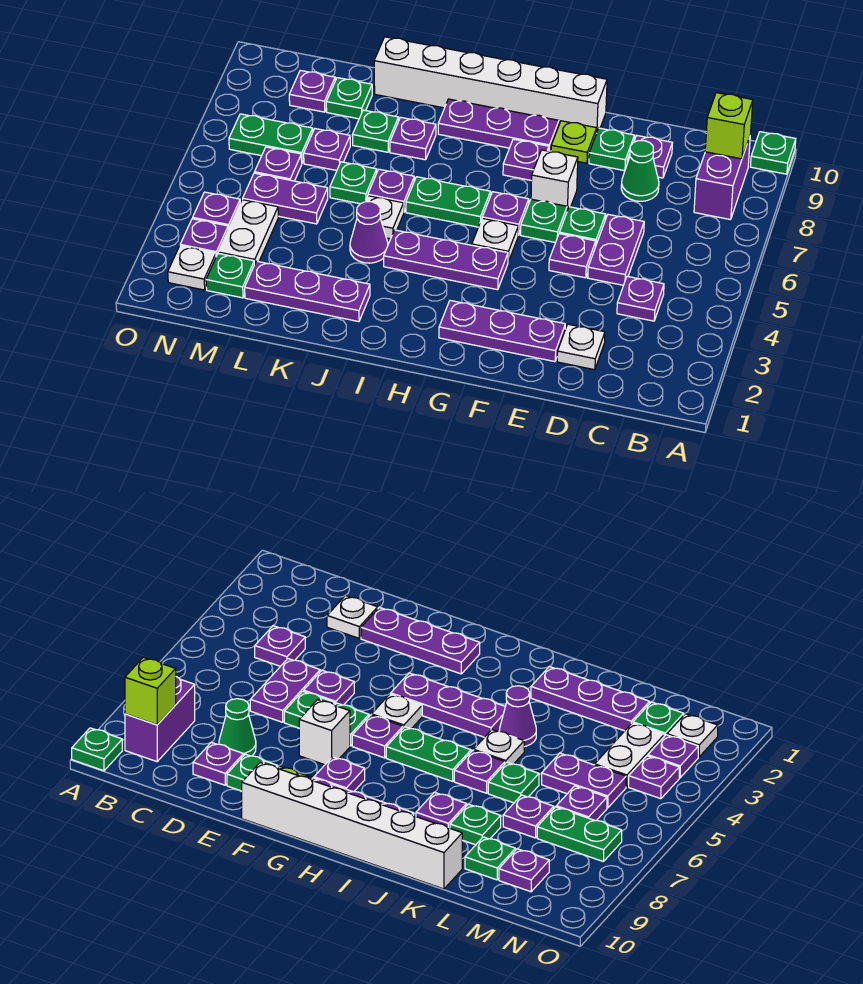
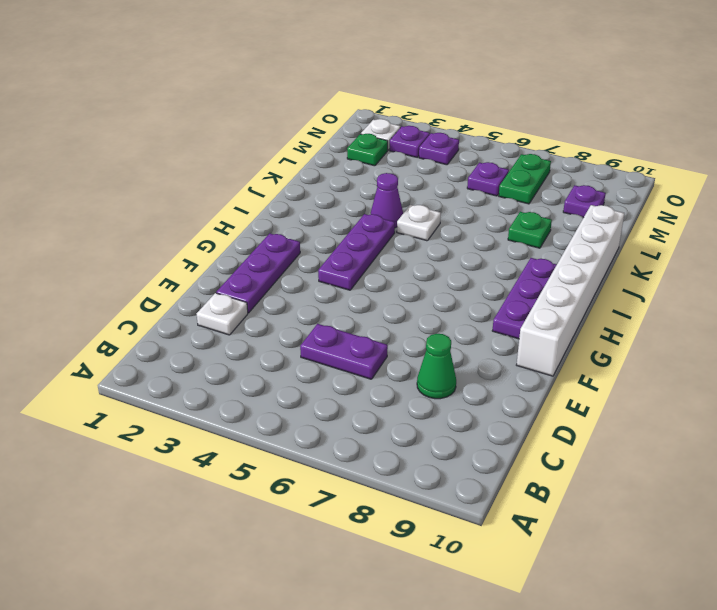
none -> green plate A10 level 1
none -> purple brick B8:B9 level 1
none -> purple plate C4 level 1
none -> purple plate D9 level 1

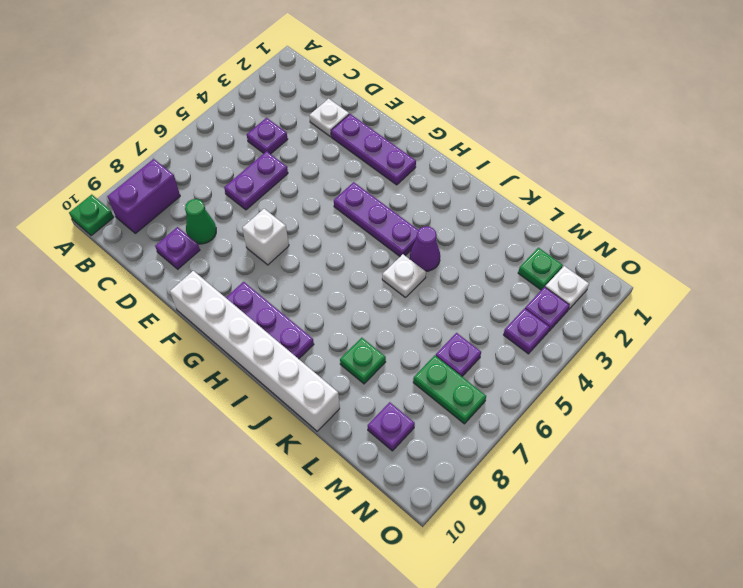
none -> purple plate E5 level 1
none -> green plate E6 level 1
none -> green plate E9 level 1
none -> green plate F6 level 1

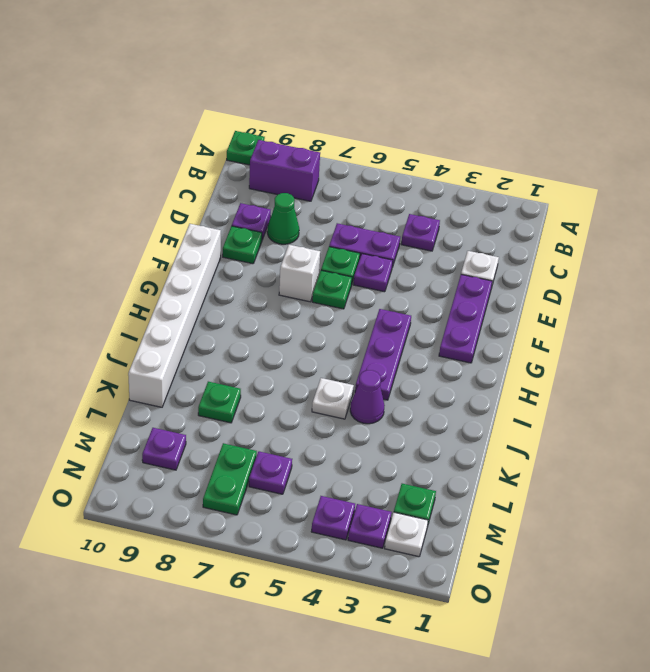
none -> lime plate F9 level 1
none -> white plate G5 level 1
none -> purple plate G6 level 1
none -> purple plate G8 level 1

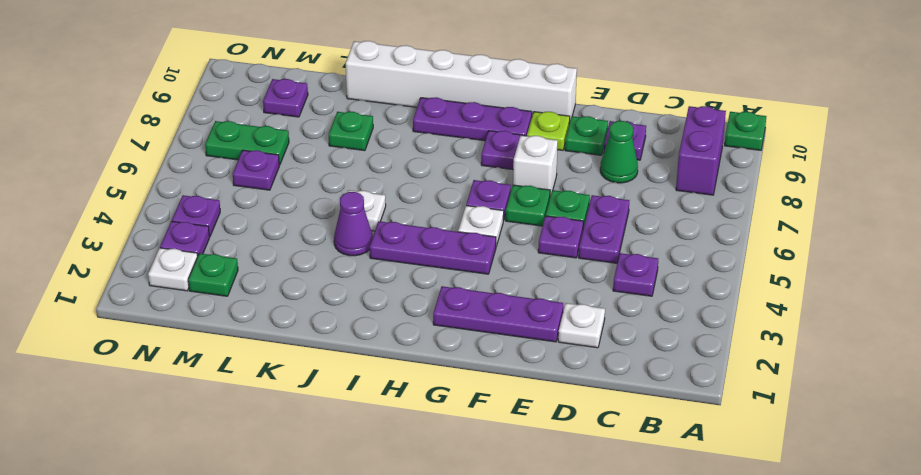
none -> green plate H6:I6 level 1
none -> purple plate J2:L2 level 1
none -> purple plate J6 level 1
none -> purple plate J8 level 1

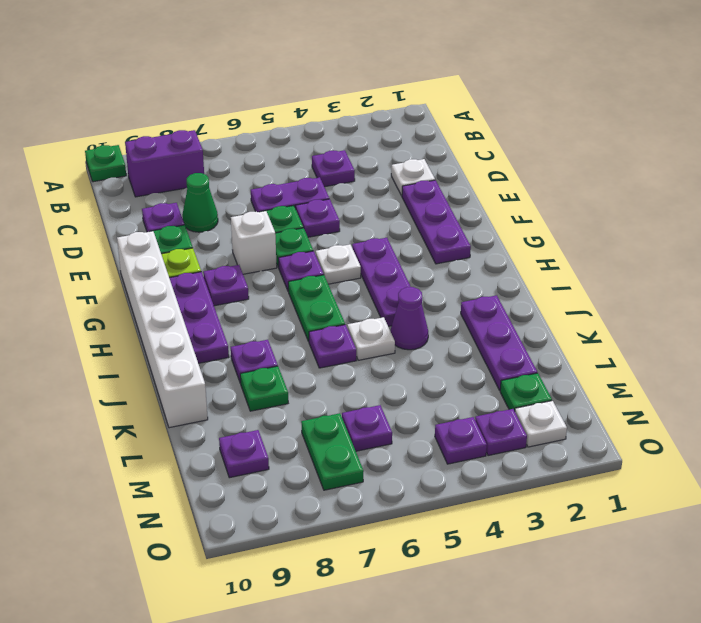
none -> green plate K6 level 1
none -> purple plate L5:M5 level 1
none -> purple plate L7 level 1
none -> green plate L9 level 1

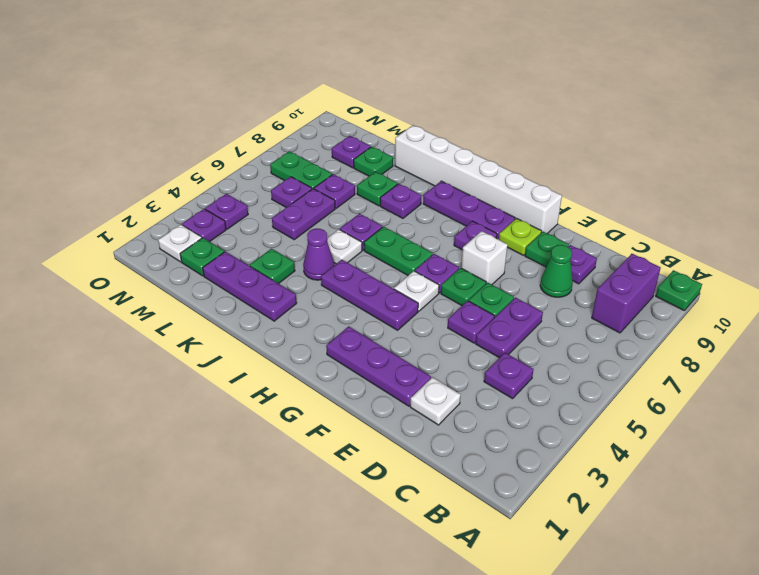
green plate K3 level 1 -> green plate K6 level 1
purple plate L5:L6 level 1 -> purple plate L5:M5 level 1
none -> white plate M3:M4 level 1
none -> lime brick B9 level 2

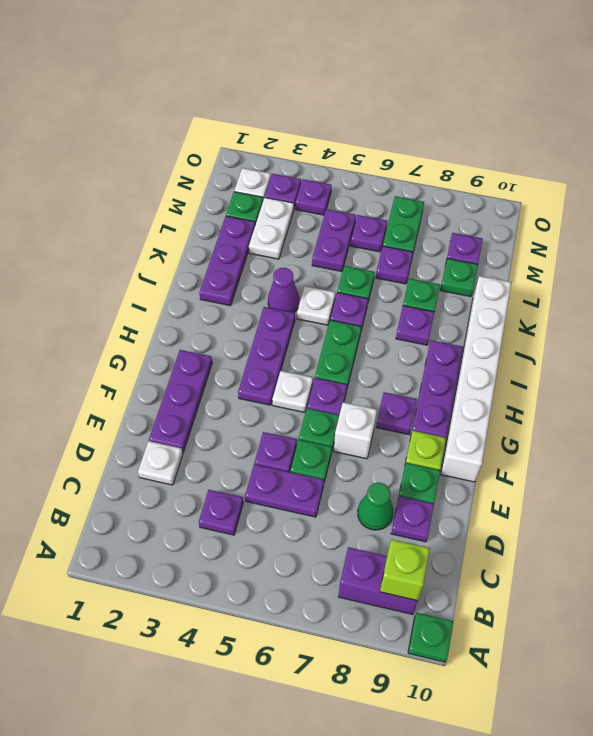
white plate L3:M3 level 1 -> white plate M3:M4 level 1

